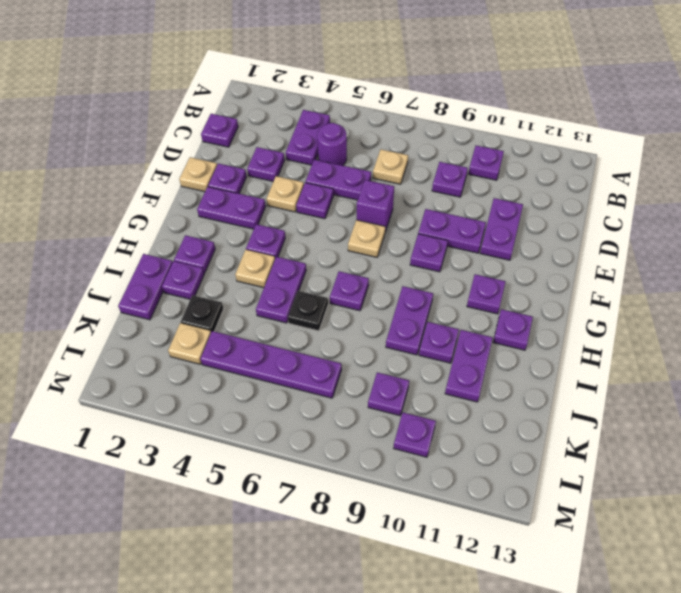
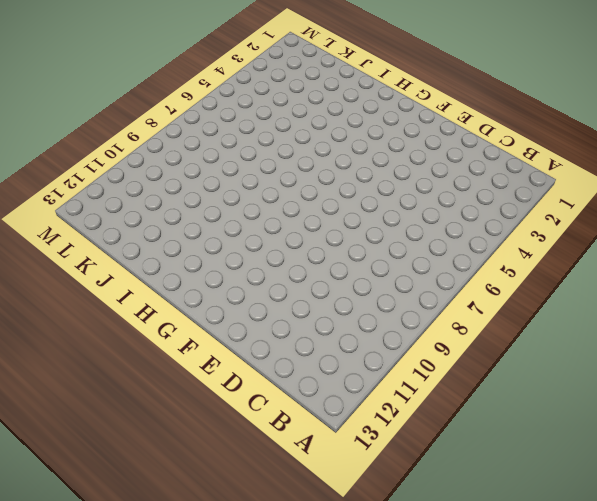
none -> purple plate B4:C4 level 1
none -> purple plate B10 level 1
none -> purple plate C1 level 1
none -> purple round brick C5 level 1

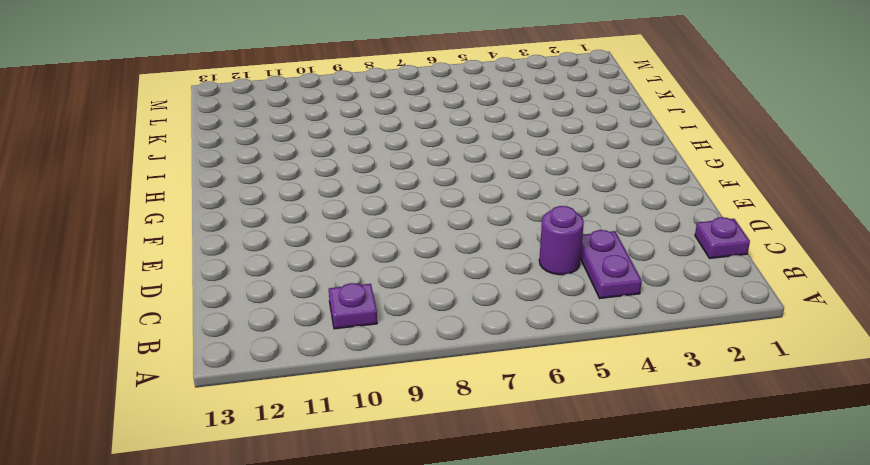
none -> tan plate C7 level 1
none -> purple plate C9 level 1
none -> purple plate D3 level 1
none -> purple plate D5:D6 level 1

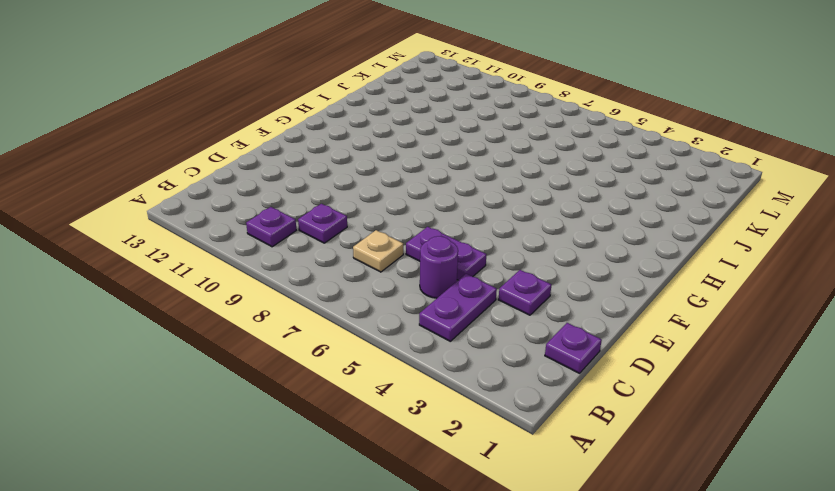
none -> purple plate D11:E11 level 1
none -> tan plate E1 level 1
none -> purple plate E2 level 1
none -> tan plate E4 level 1

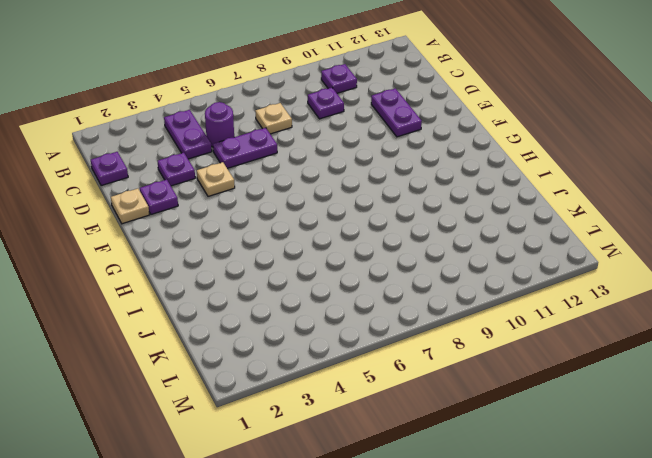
none -> purple plate E5 level 1
none -> purple brick E7 level 1
none -> purple plate E9:E10 level 1
none -> purple plate F2:F3 level 1

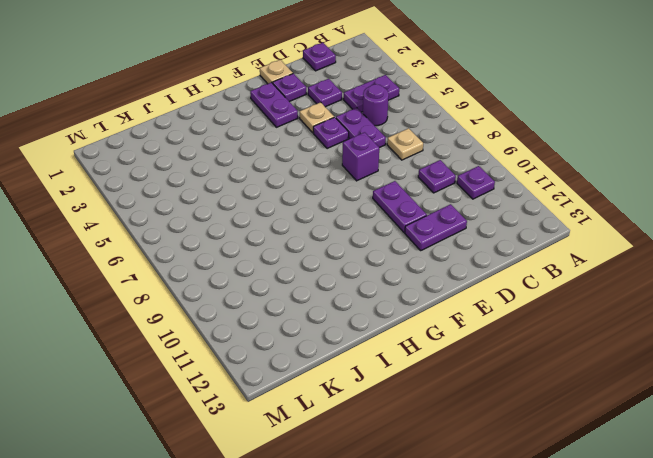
none -> tan plate F7 level 1
none -> purple plate F9 level 1
none -> purple plate G4 level 1
none -> purple plate G11 level 1

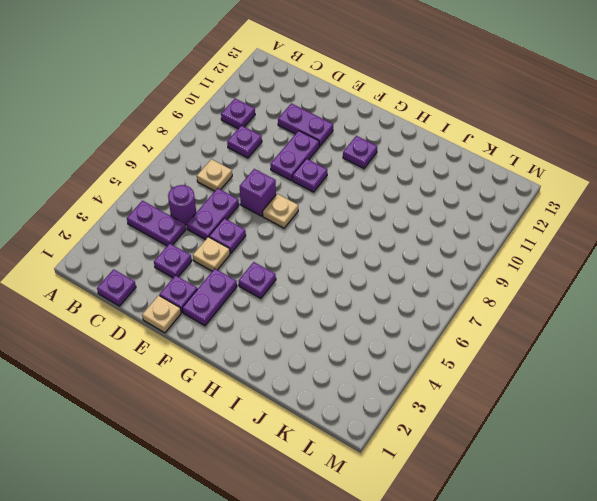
none -> purple plate H2 level 1
none -> tan plate H4 level 1
none -> purple plate H5:I5 level 1
none -> purple plate H7 level 1

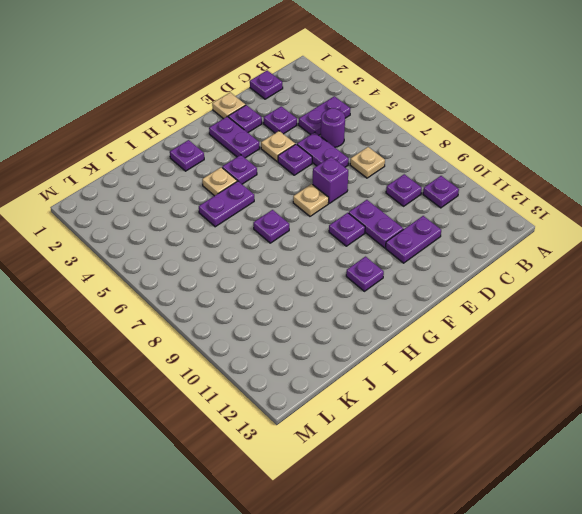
none -> purple plate H9:I9 level 1
none -> purple plate H12 level 1
none -> purple plate I1:J1 level 1
none -> purple plate I2 level 1

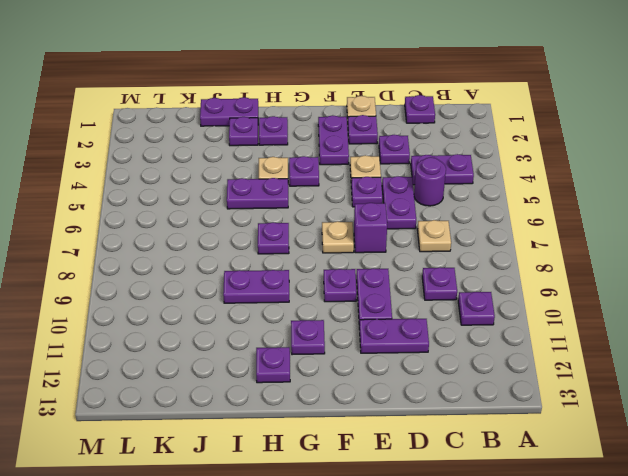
none -> black plate I6 level 1
none -> purple plate I10 level 1
none -> purple plate I11:J11 level 1
none -> black plate J3 level 1

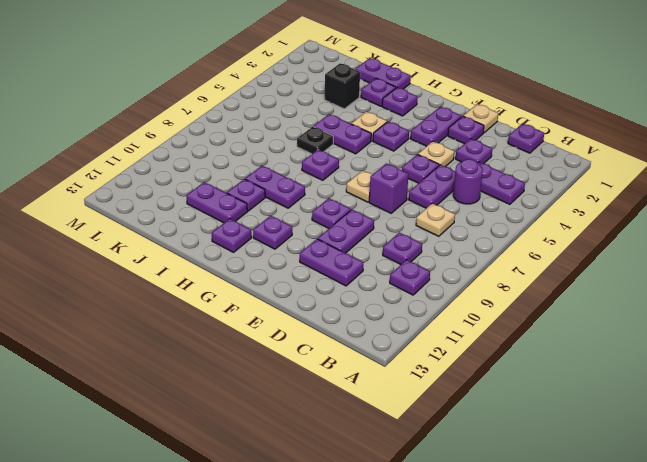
black brick J3 level 1 -> black plate J3 level 1
none -> tan plate K3 level 1
none -> purple plate K4:K7 level 1
none -> purple plate K9 level 1
none -> purple plate L10 level 1

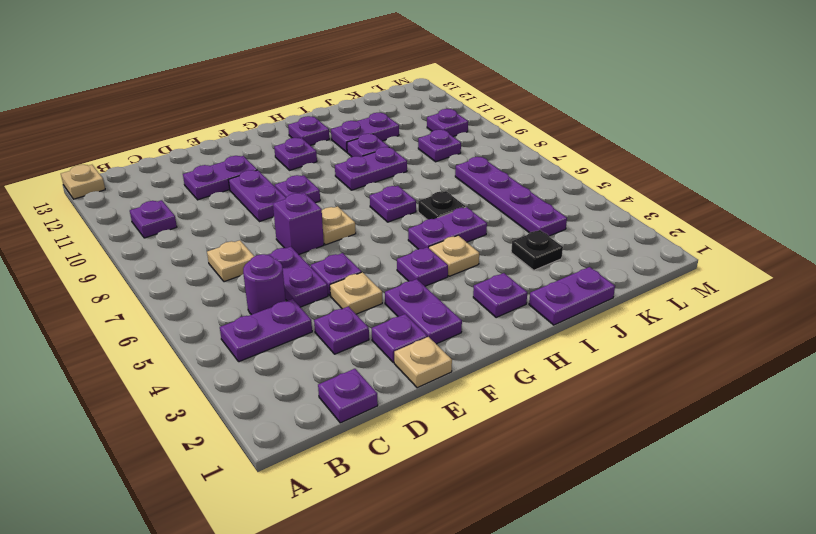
tan plate A13 level 1 -> tan plate K3 level 1
none -> purple plate C9 level 1
none -> purple plate I2 level 1

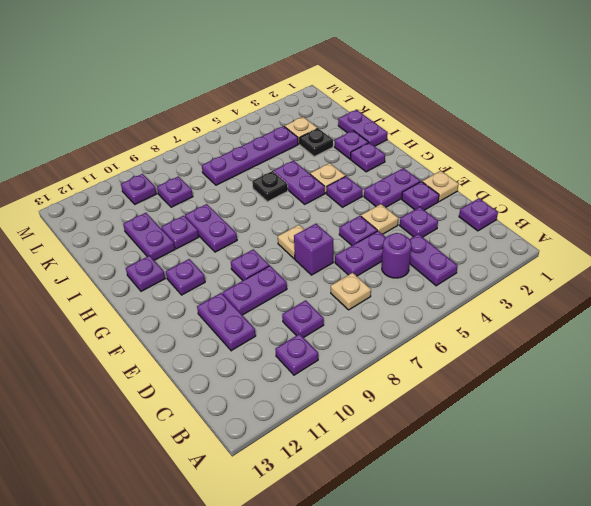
none -> purple plate H7 level 1

